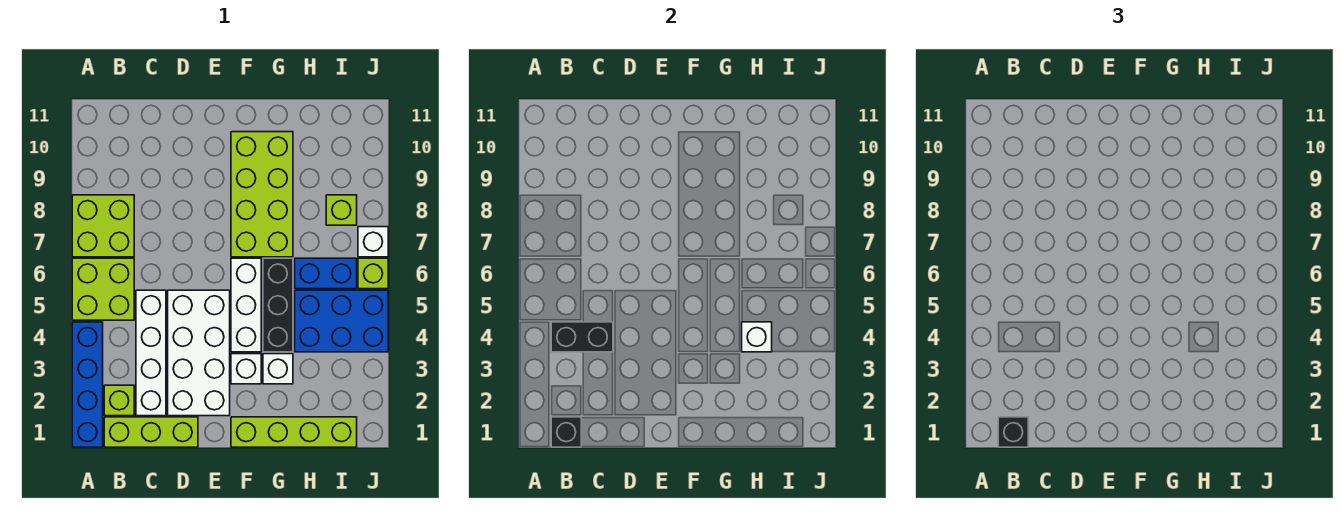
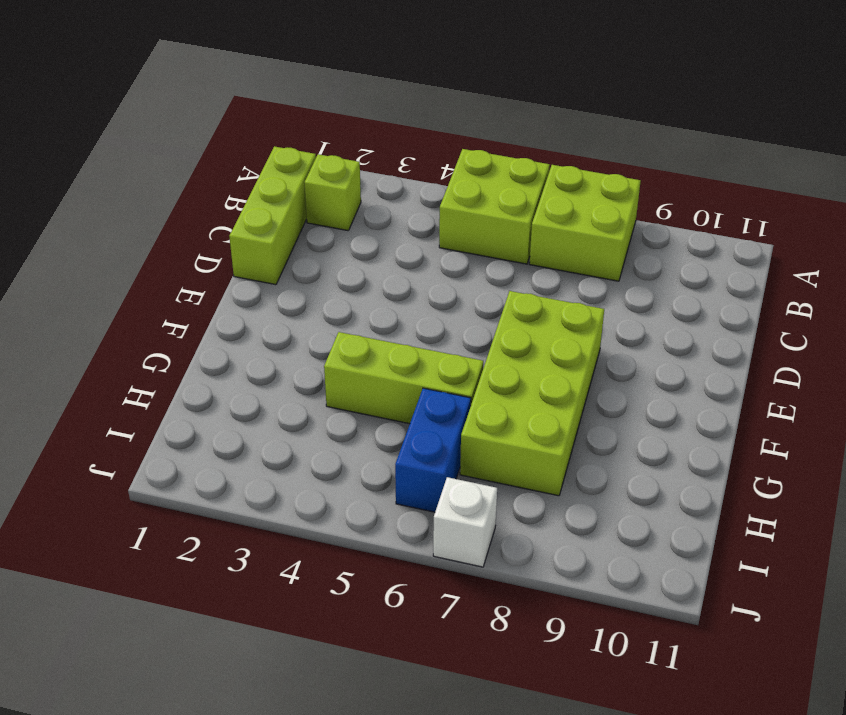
lime brick E7:H8 level 1 -> lime brick F7:G10 level 1
lime brick G4:G6 level 1 -> black brick G4:G6 level 1
none -> blue brick A1:A4 level 1
none -> white brick C2:C5 level 1
none -> white brick D2:E5 level 1

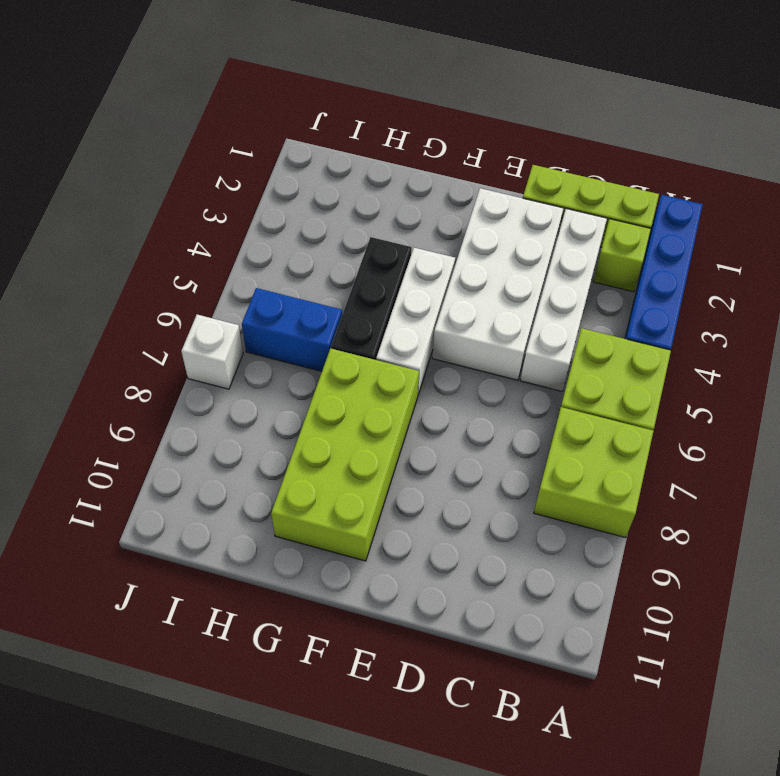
none -> lime brick F1:I1 level 1
none -> white brick F3 level 1
none -> white brick G3 level 1

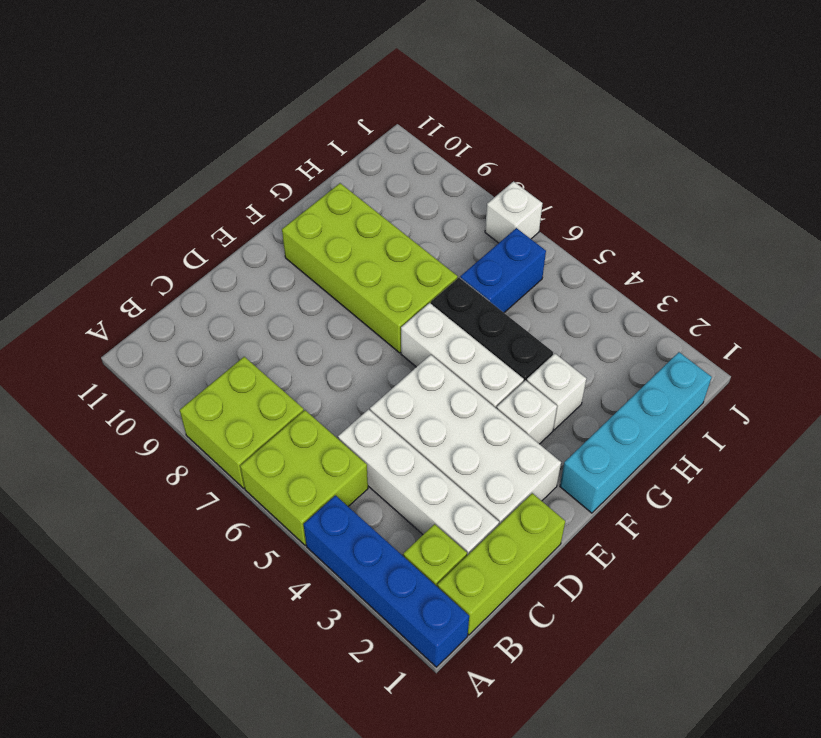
cyan brick F1:I1 level 1 -> lime brick F1:I1 level 1
none -> blue brick H4:J5 level 1
none -> lime brick I8 level 1
none -> lime brick J6 level 1

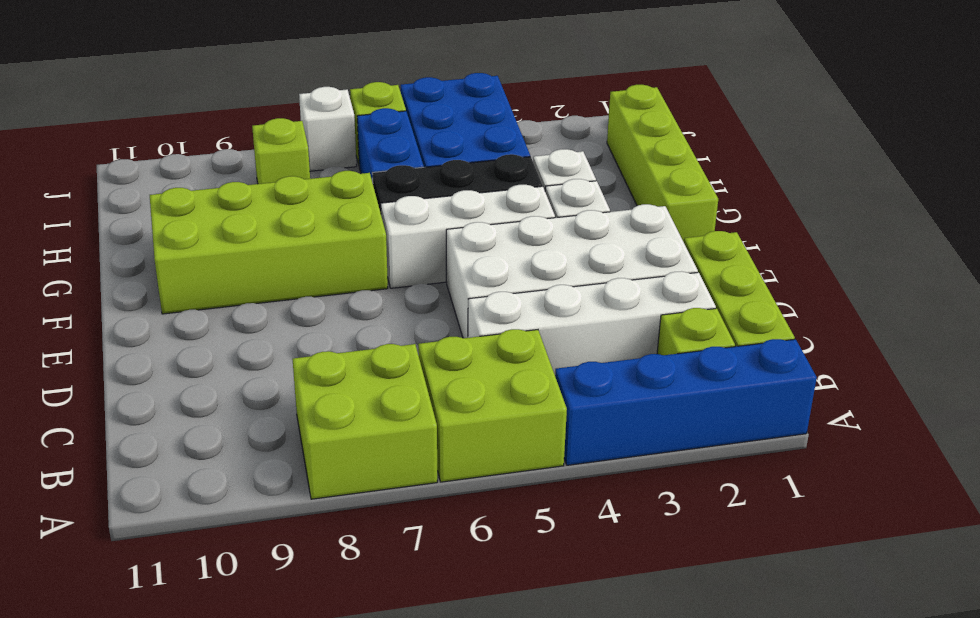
none -> black brick B1 level 2
none -> black brick B4:C4 level 2
none -> white brick H4 level 2

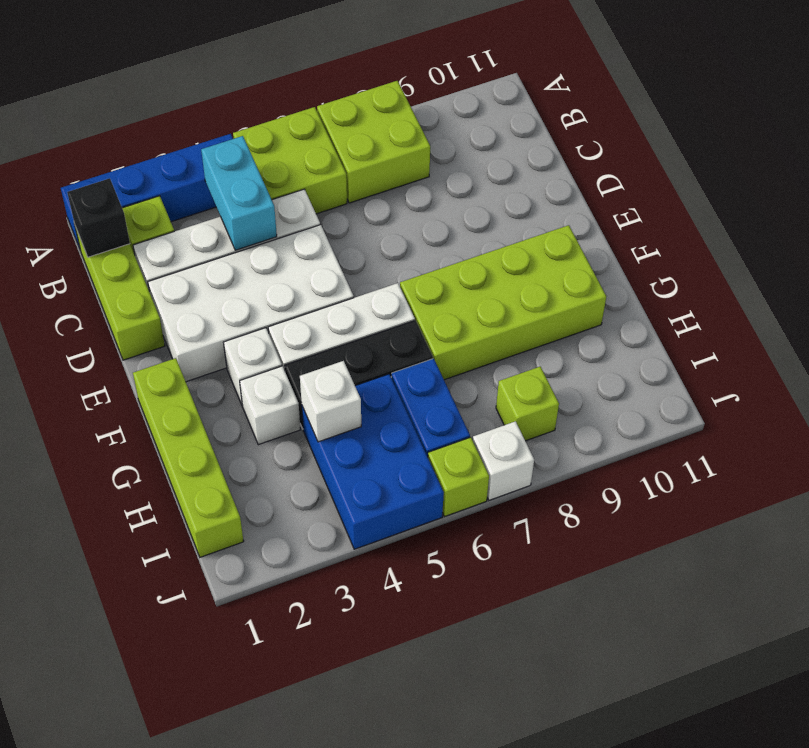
cyan brick B4:C4 level 2 -> black brick B4:C4 level 2
none -> black brick B1 level 3

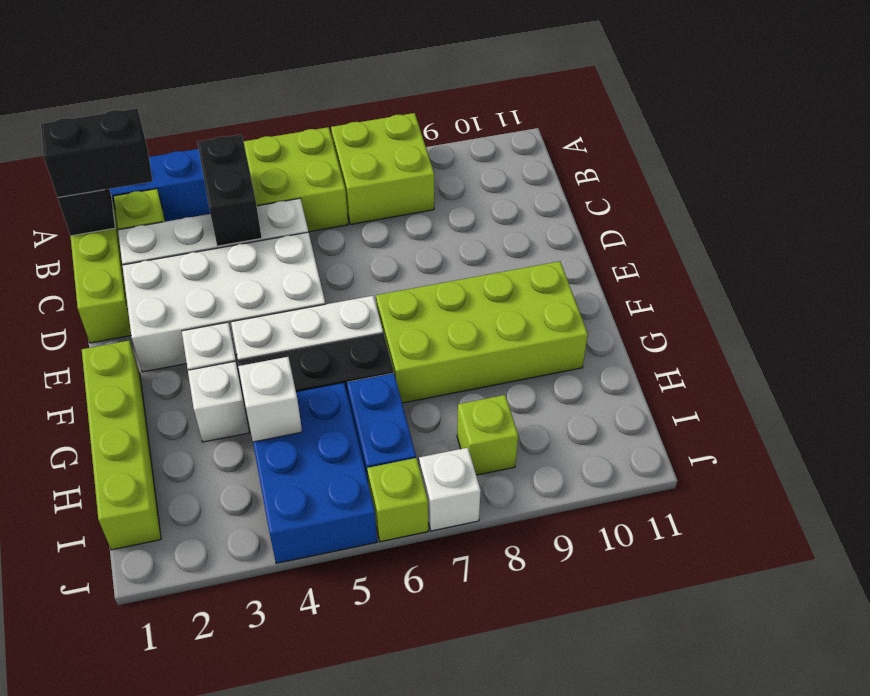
black brick B1:B2 level 3 -> black brick B1 level 3

